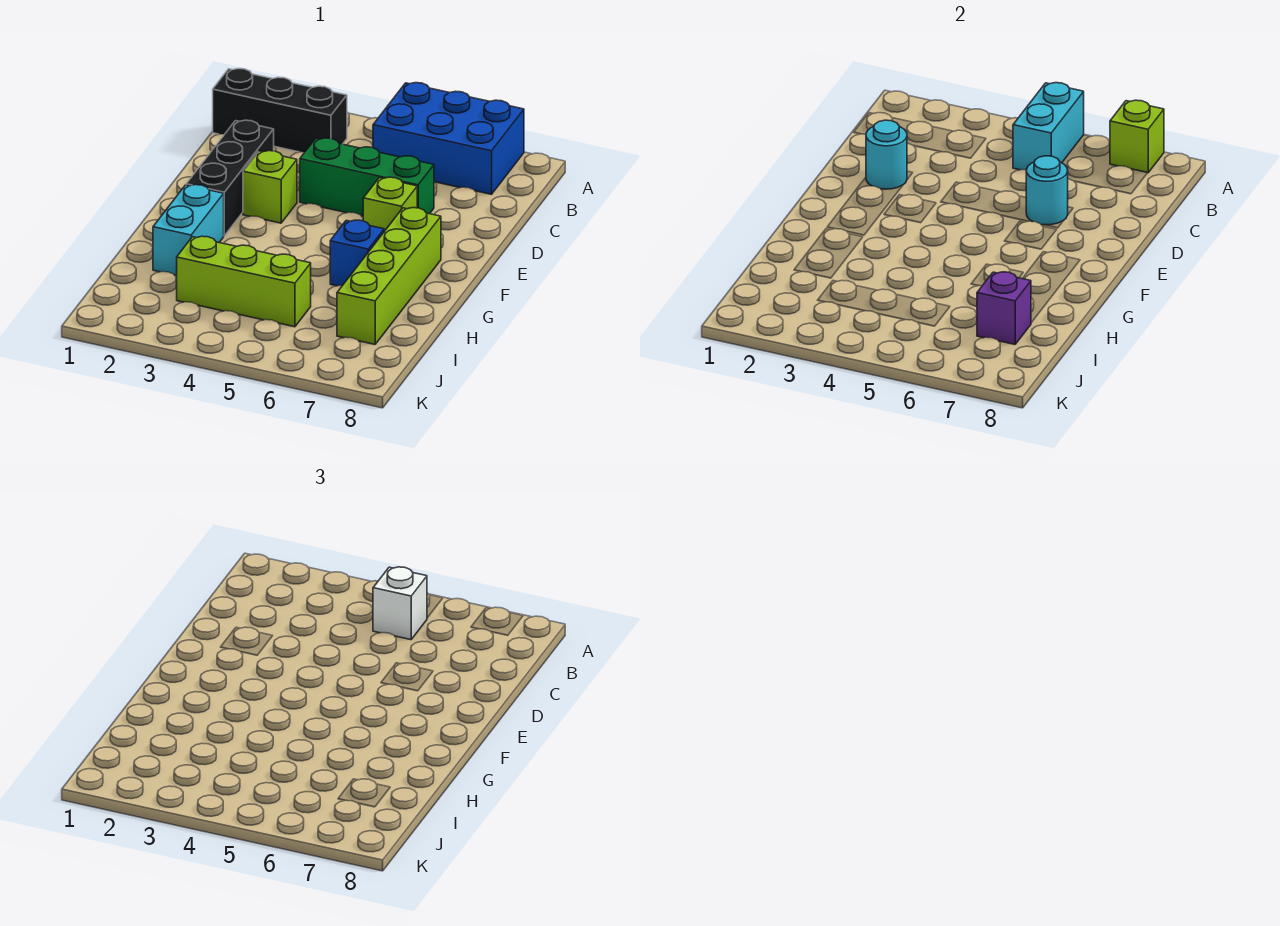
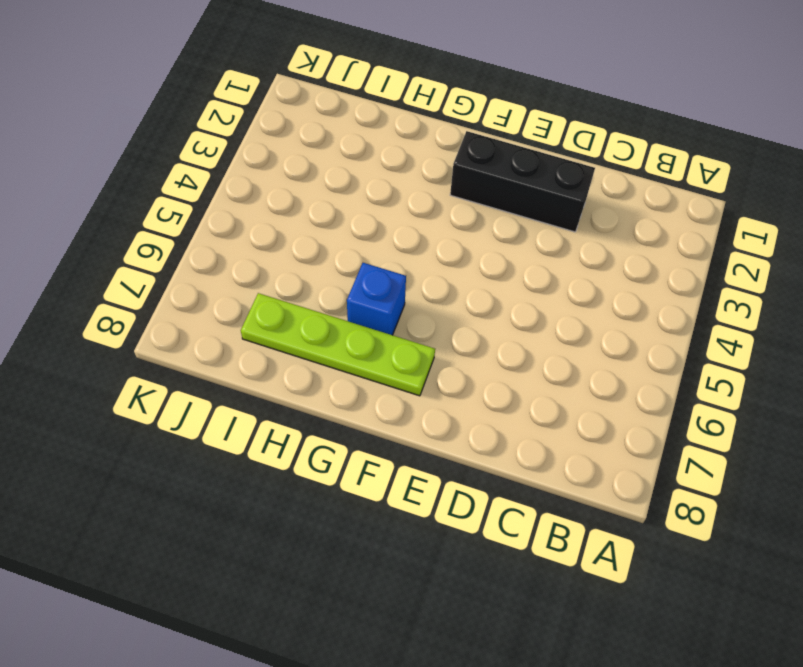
lime plate F7:I7 level 1 -> lime brick F7:I7 level 1
none -> blue brick A5:B7 level 1
none -> black brick B1:B3 level 1
none -> green brick D4:D6 level 1

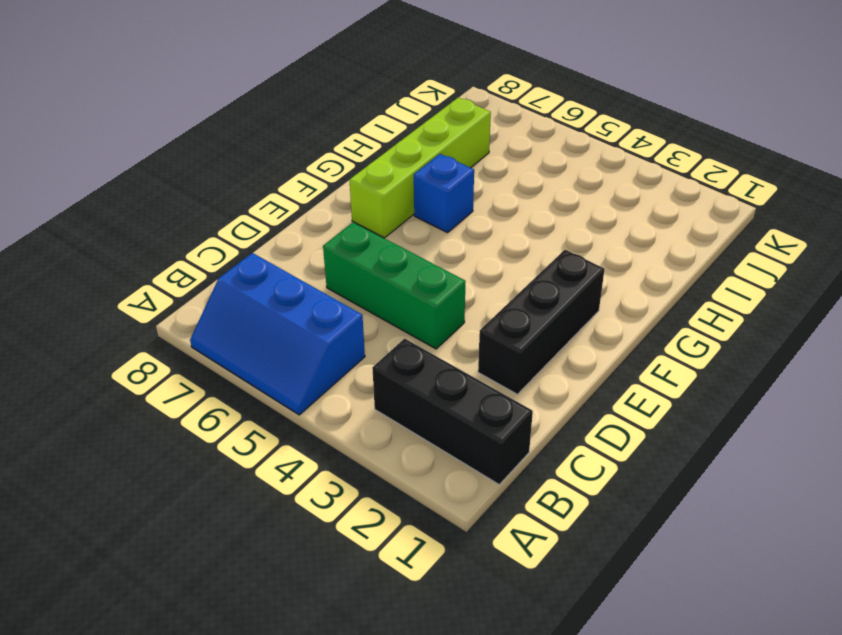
blue slope A5:B7 level 1 top B -> blue brick A5:B7 level 1
none -> lime brick E3 level 1
none -> lime brick E6 level 1
none -> cyan brick G2:H2 level 1

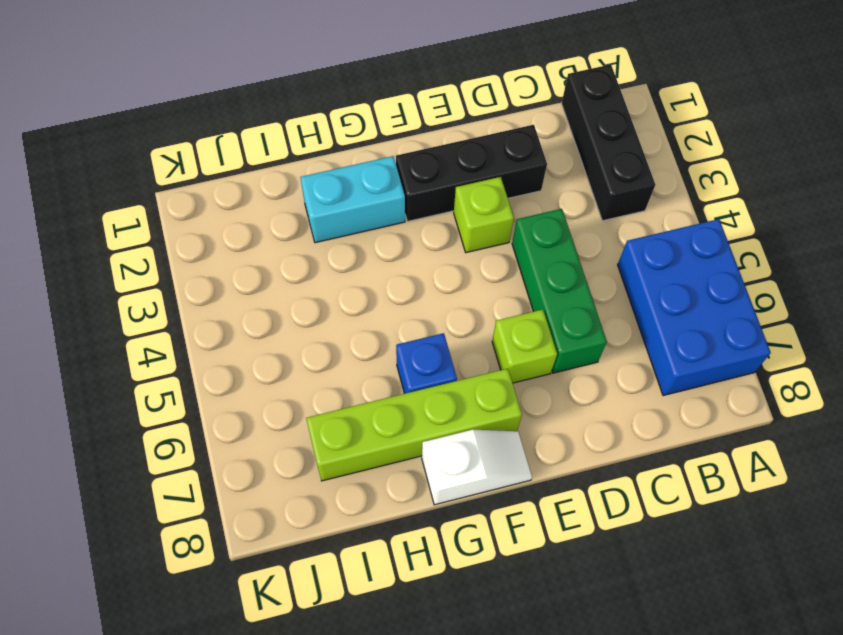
white slope F8:G8 level 1 top G -> none
none -> lime brick I3:I5 level 1
none -> cyan brick A5:B5 level 2
none -> lime brick A7 level 2

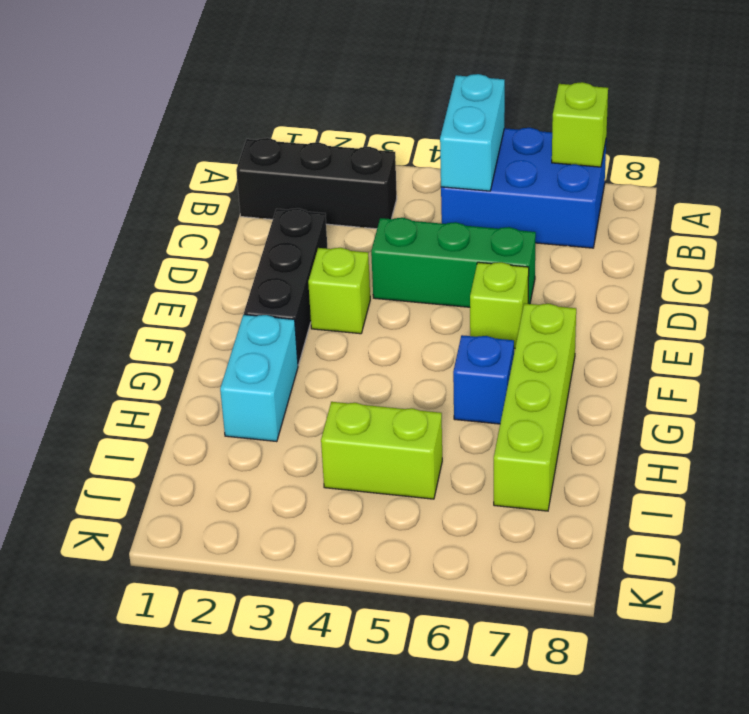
lime brick I4:I5 level 1 -> lime brick I3:I5 level 1
none -> cyan round brick D2 level 2
none -> cyan round brick D6 level 2
none -> purple brick I7 level 2

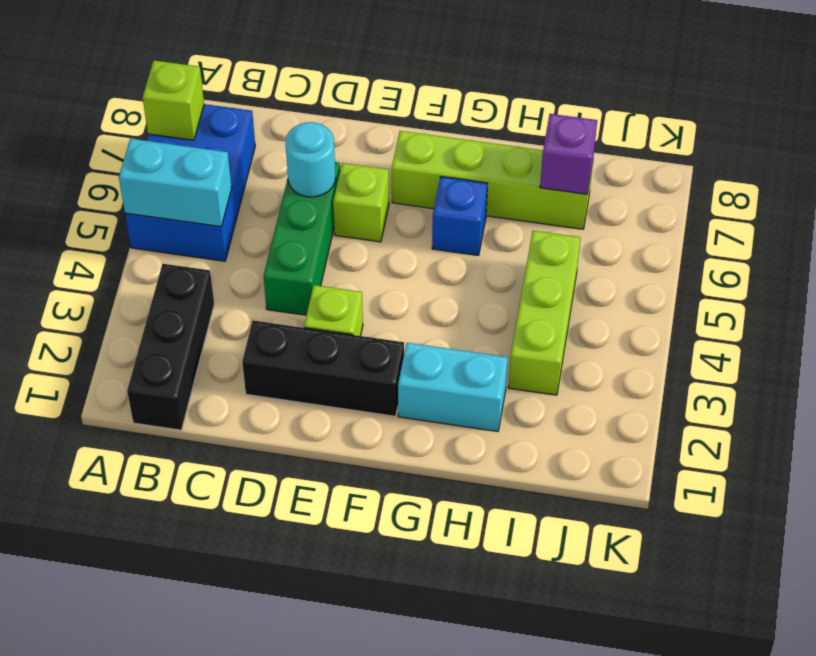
none -> cyan round brick D2 level 2
none -> white brick B5 level 3

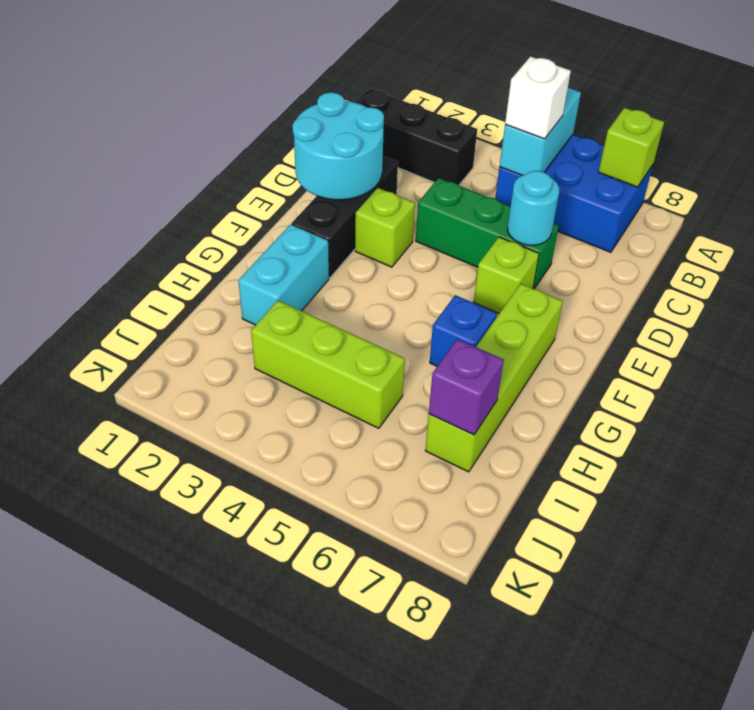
cyan round brick D1:E2 level 2 -> cyan round brick D2 level 2

